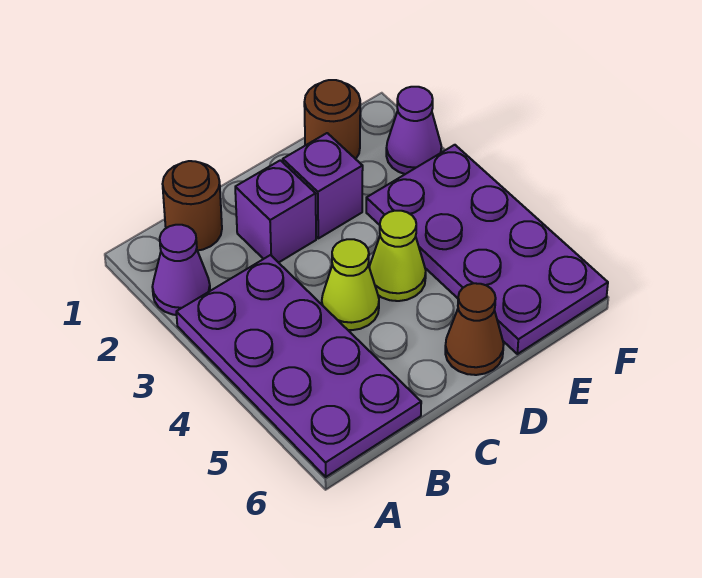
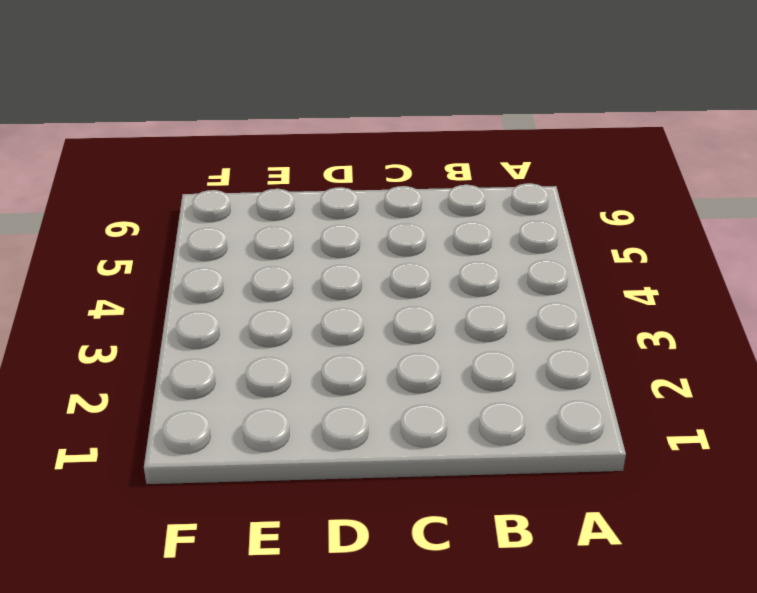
none -> purple cone A2 level 1
none -> purple plate A3:B6 level 1

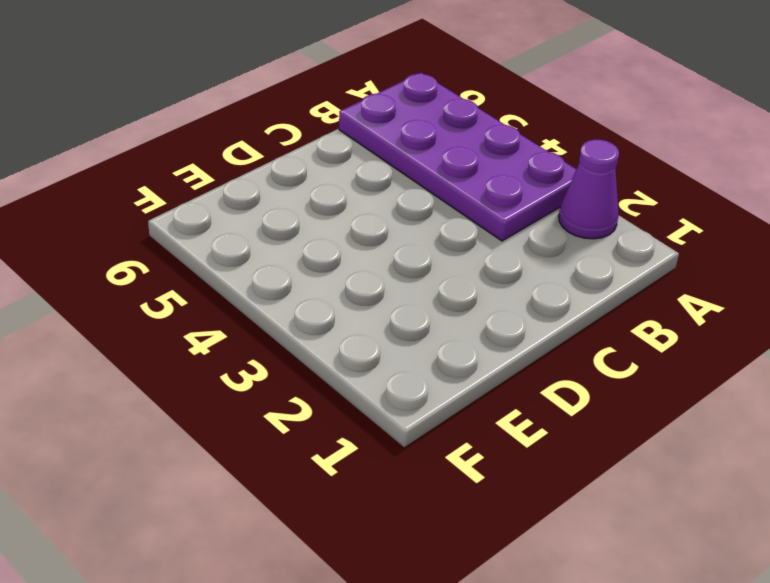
none -> brown round brick B1 level 1
none -> purple brick C2 level 1

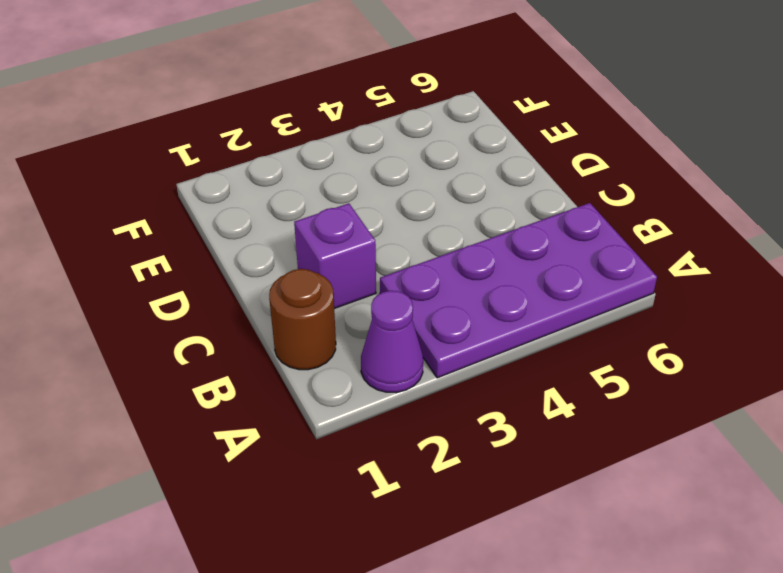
none -> lime cone C4 level 1
none -> purple brick D2 level 1

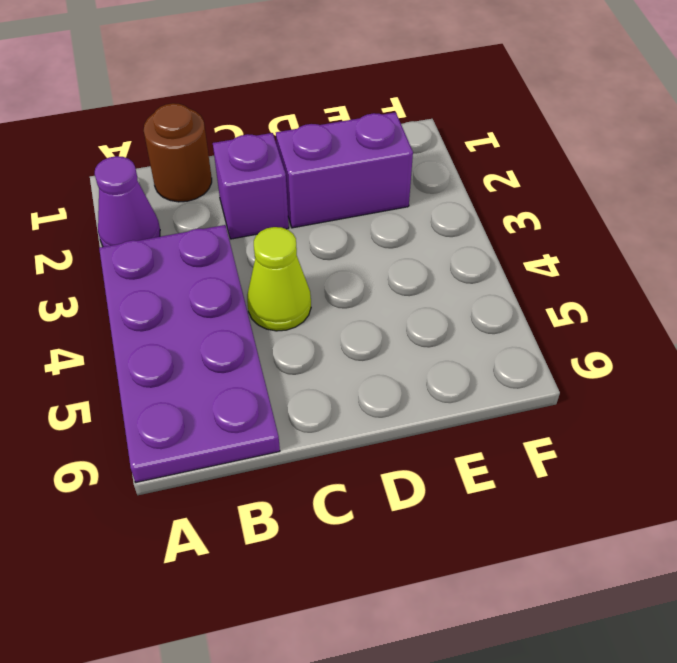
purple brick D2:E2 level 1 -> purple brick D2 level 1
none -> lime cone D4 level 1
none -> brown cone D6 level 1

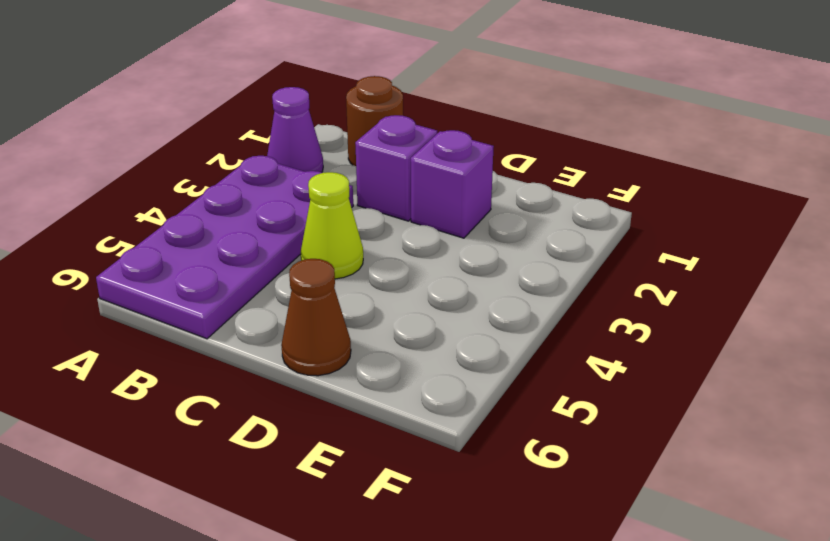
none -> lime cone D4 level 1
none -> brown round brick E1 level 1

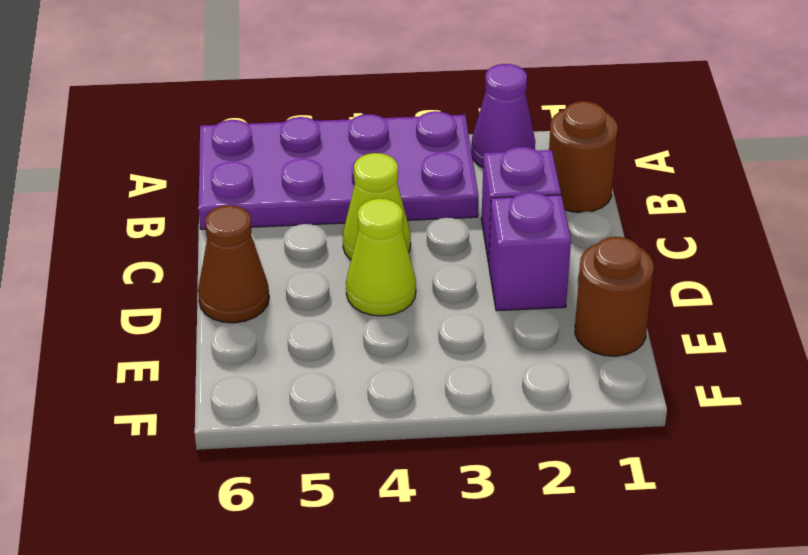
none -> purple plate E3:F6 level 1
none -> purple cone F2 level 1

